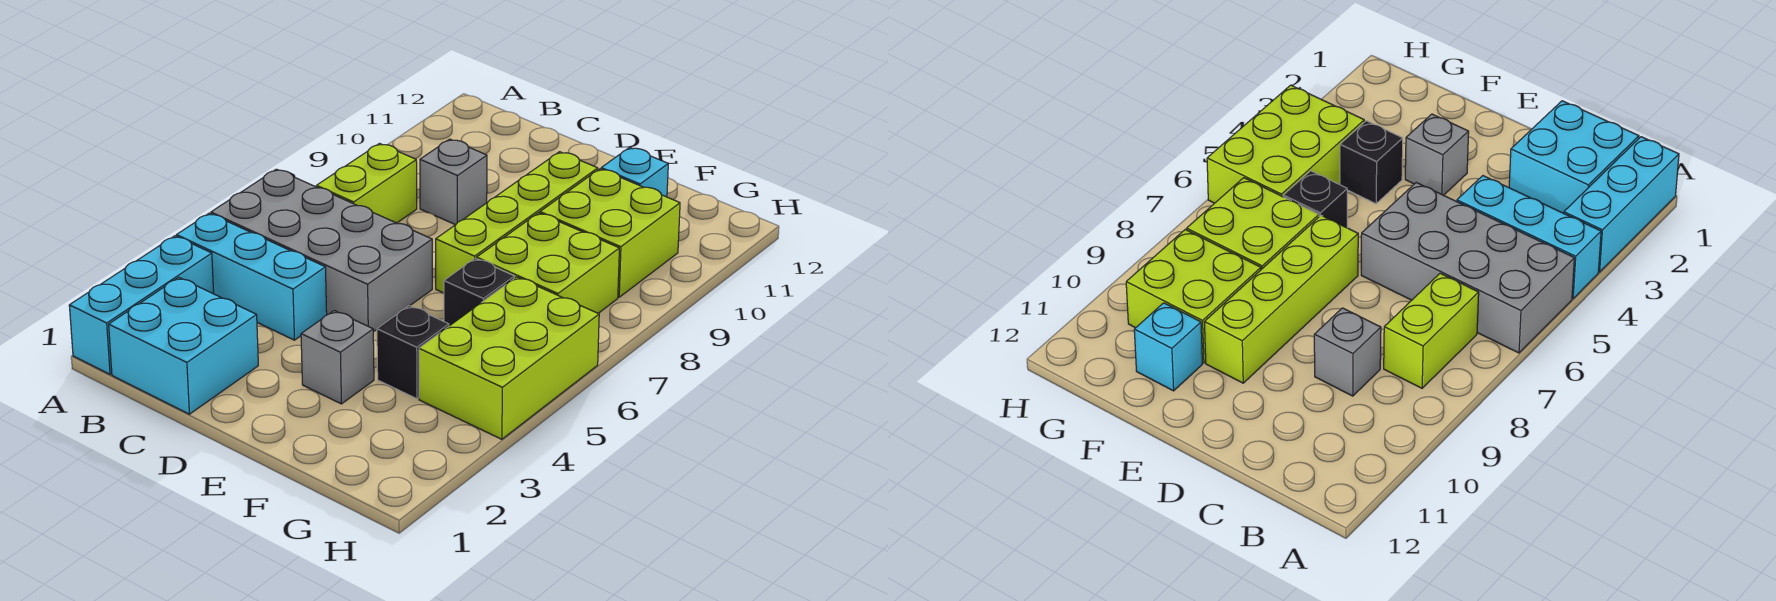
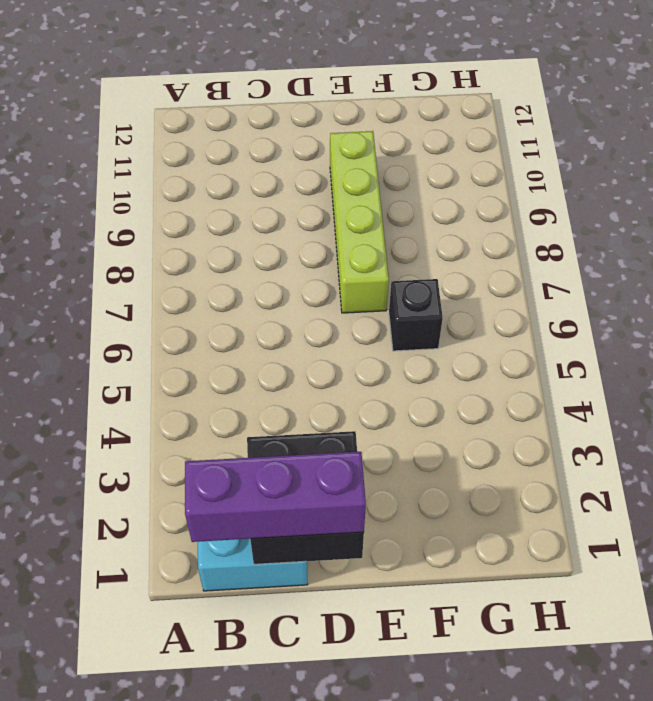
purple brick B1:D1 level 3 -> none
black brick C1:D2 level 2 -> none
none -> cyan brick A1:A3 level 1
none -> cyan brick A4:C4 level 1
none -> grey brick A5:D6 level 1

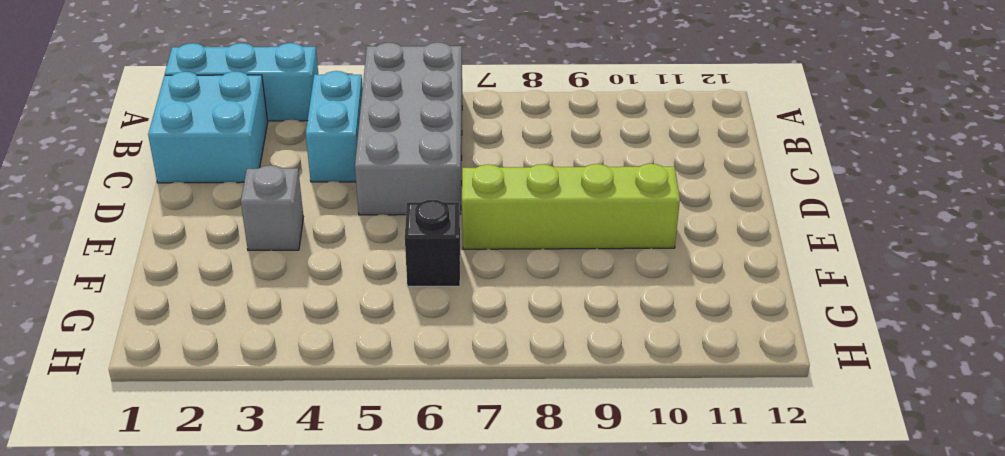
cyan brick B4:C4 level 1 -> cyan brick A4:C4 level 1
none -> lime brick B7:B8 level 1
none -> grey brick C9 level 1
none -> black brick F4 level 1

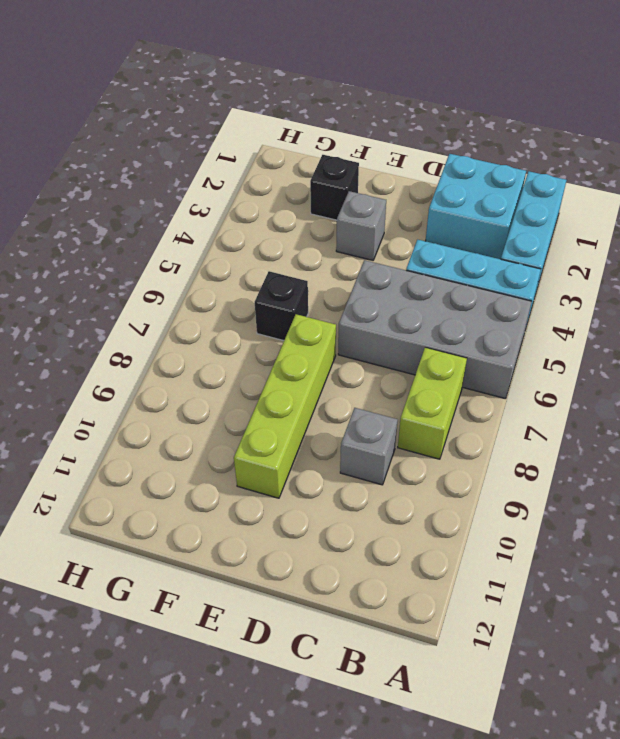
black brick F2 level 1 -> black brick F4 level 1
none -> lime brick F7:G8 level 1
none -> lime brick F9:G10 level 1
none -> cyan brick F11 level 1

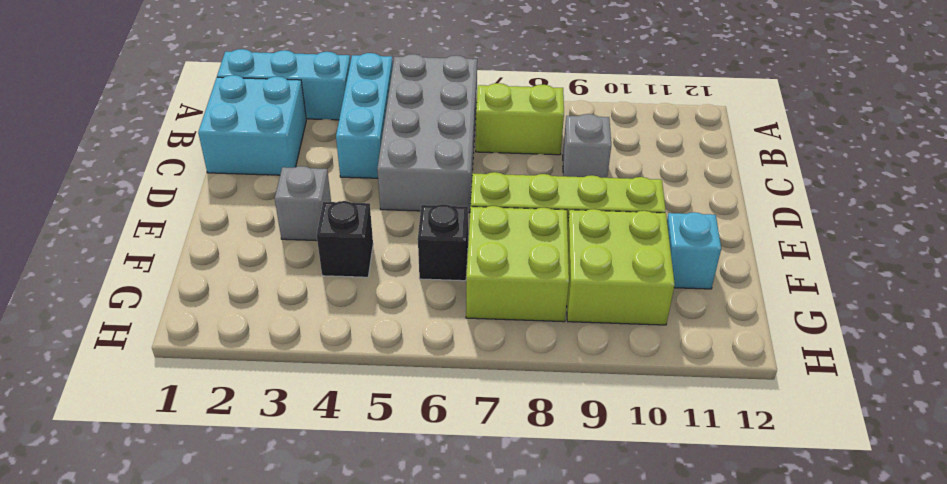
none -> lime brick G4:H6 level 1

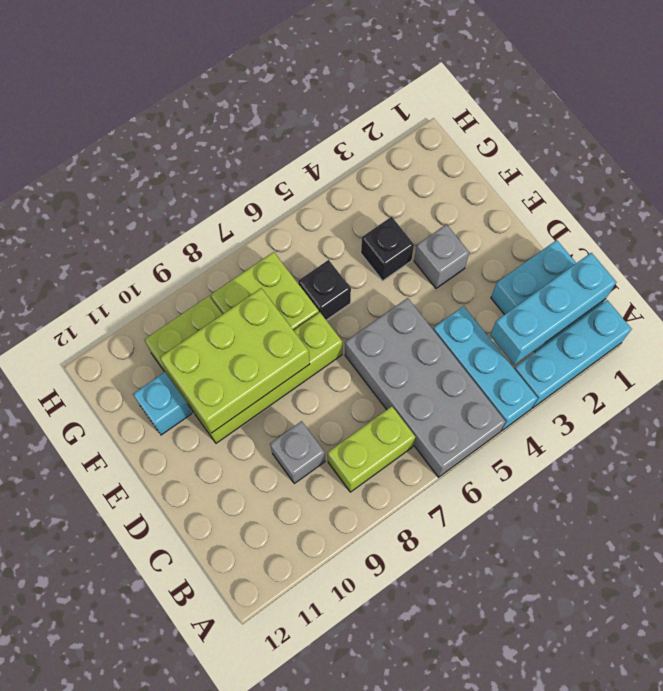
cyan brick B1:B3 level 2 -> none
lime brick E8:F10 level 2 -> lime brick G4:H6 level 1

